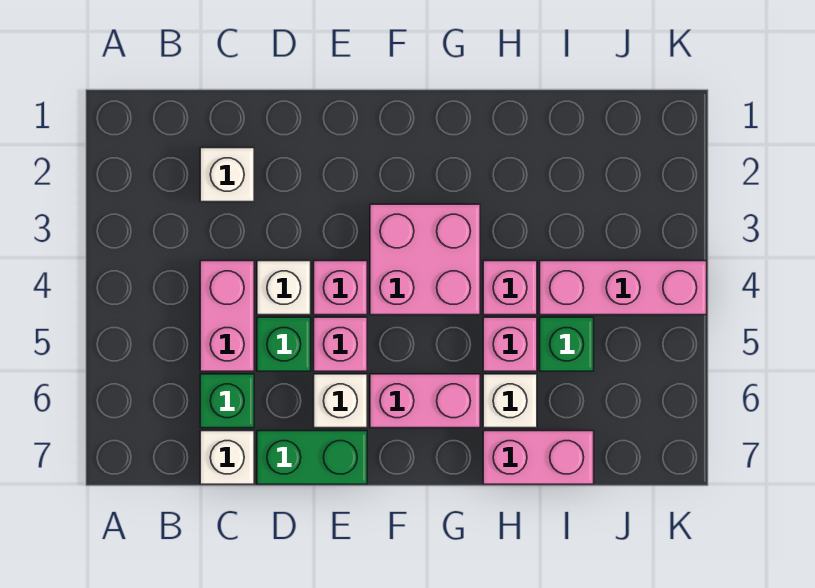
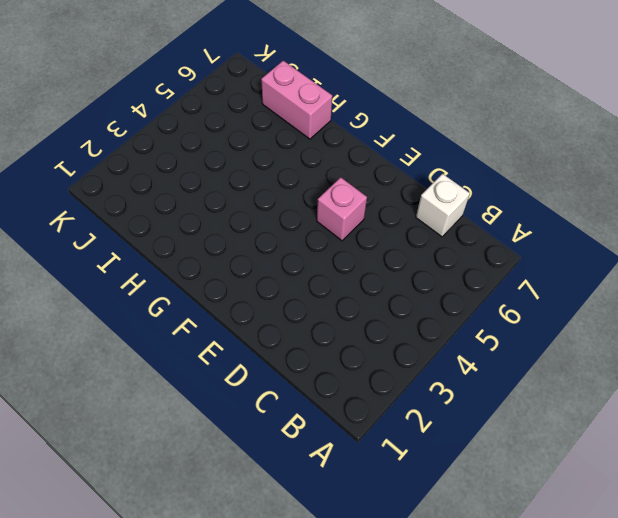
none -> white brick C2 level 1
none -> pink brick C4:C5 level 1
none -> green brick C6 level 1

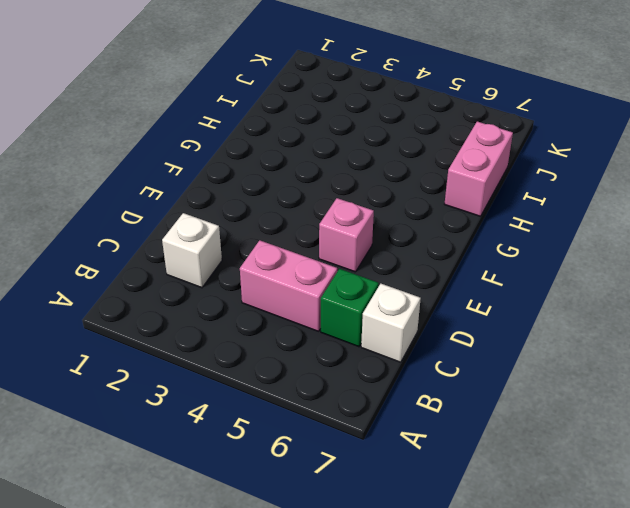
none -> white brick D4 level 1
none -> green brick D5 level 1
none -> green brick D7:E7 level 1

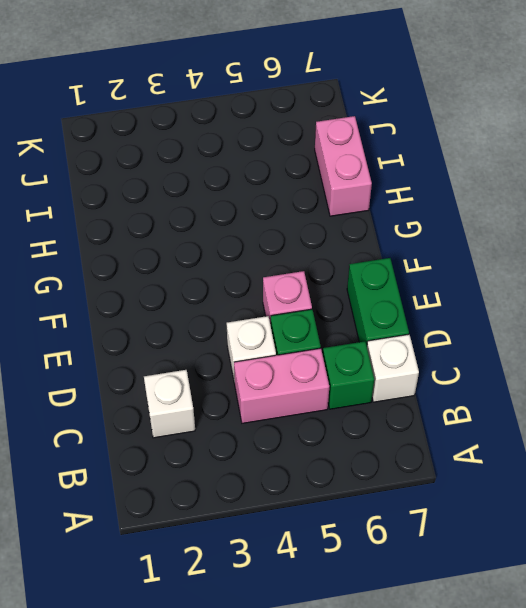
none -> pink brick E4 level 1
none -> white brick E6 level 1
none -> pink brick F3:G4 level 1

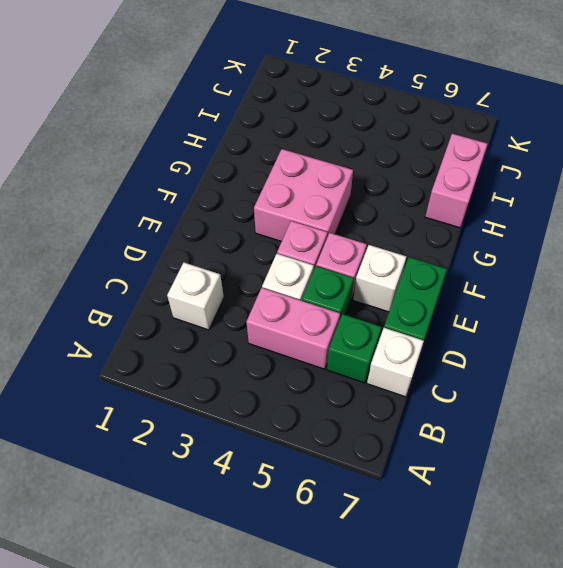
none -> pink brick F6:G6 level 1
none -> pink brick H4 level 1
none -> pink brick H5 level 1

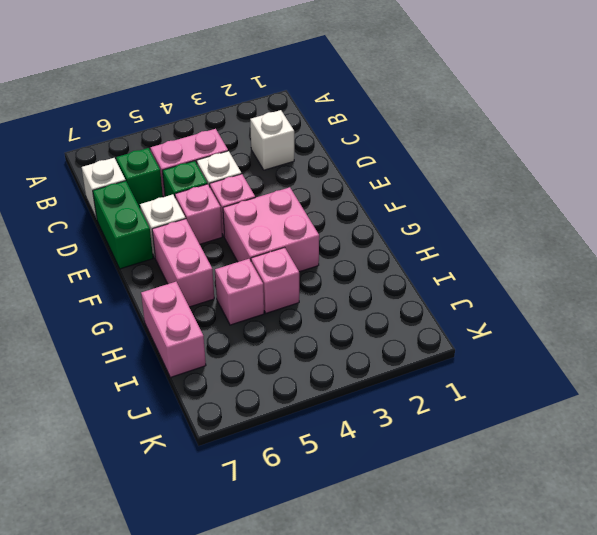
none -> white brick H6 level 1
none -> pink brick I4:K4 level 1
none -> green brick I5 level 1

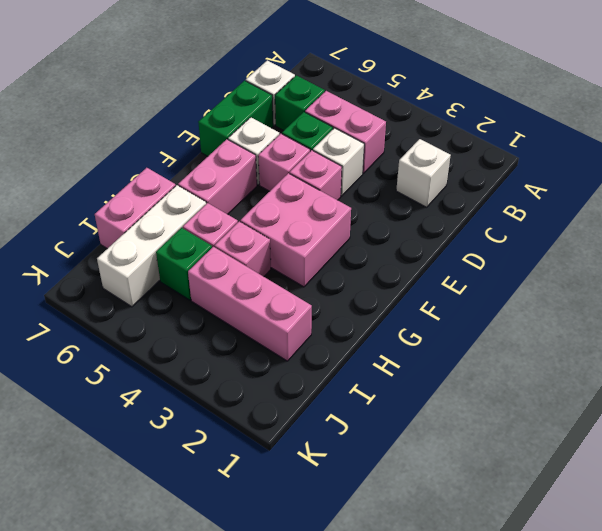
white brick H6:J6 level 1 -> white brick H6 level 1
pink brick I2:I4 level 1 -> pink brick I4:K4 level 1

